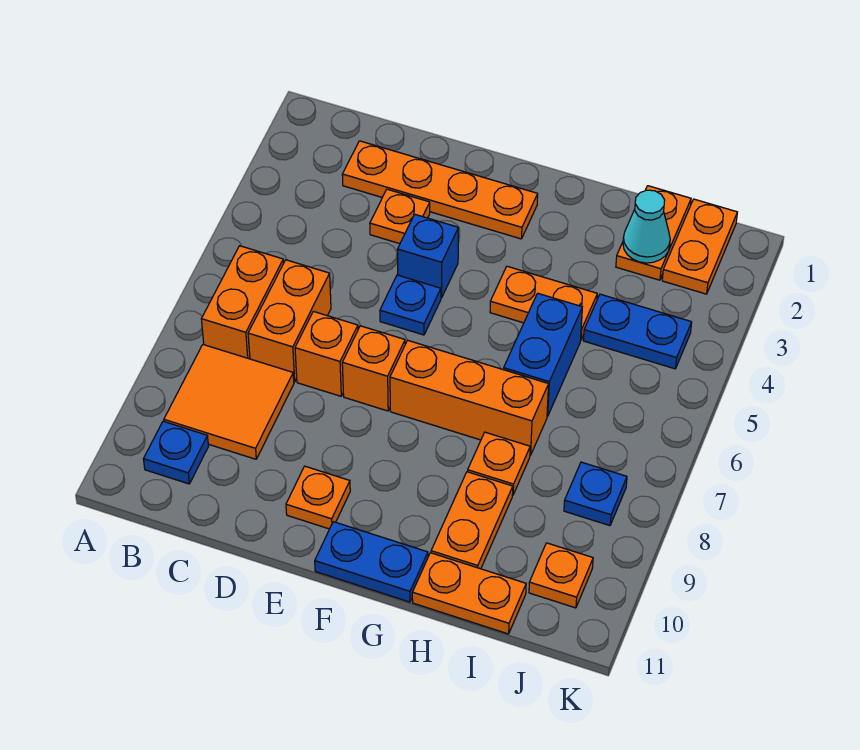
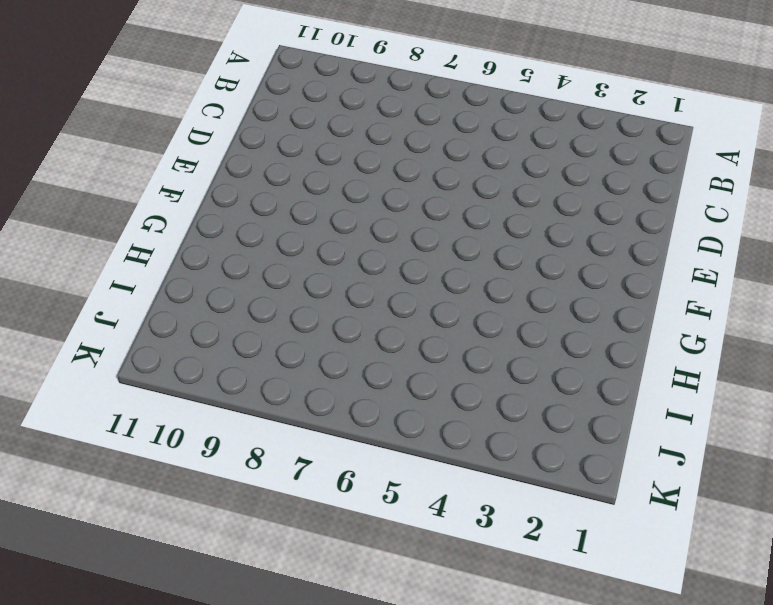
none -> orange brick B6:B7 level 1
none -> orange tile B8:C9 level 1
none -> blue plate B10 level 1

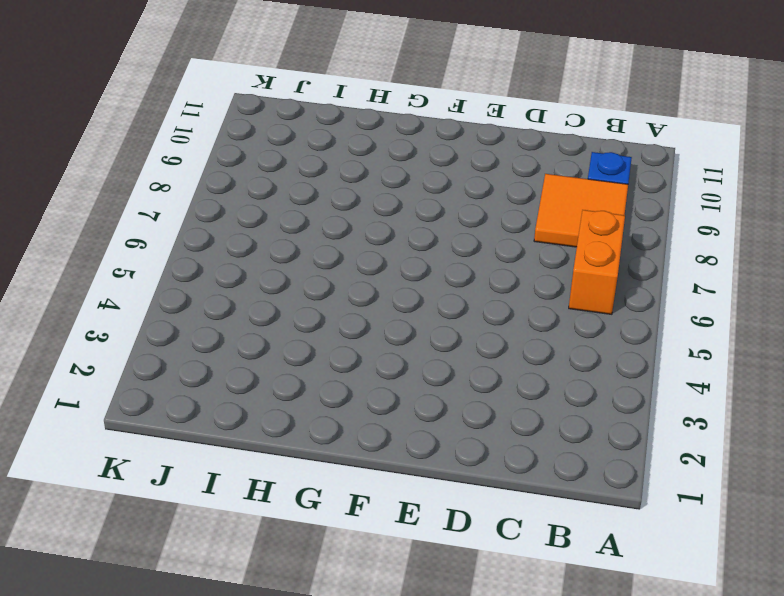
none -> orange plate C2:F2 level 1
none -> orange brick C6:C7 level 1
none -> orange plate D3 level 1

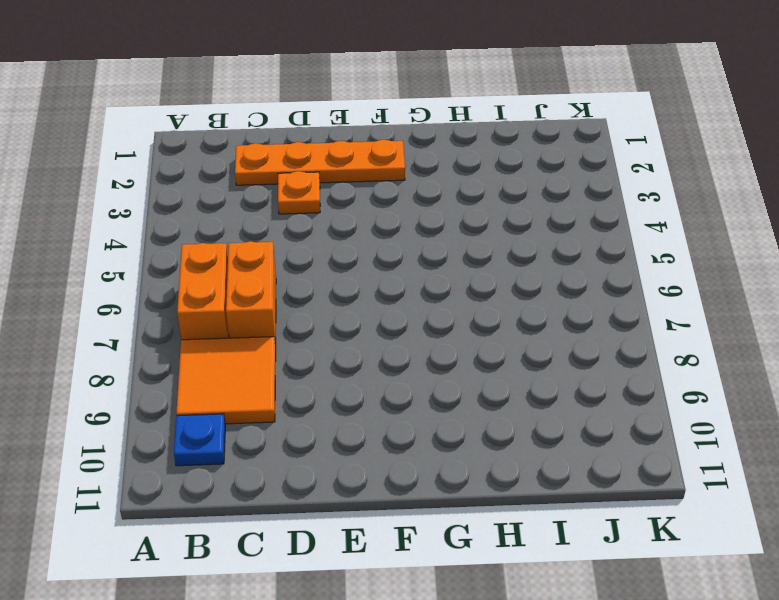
none -> orange brick D7 level 1
none -> blue brick E4 level 1
none -> blue plate E5 level 1

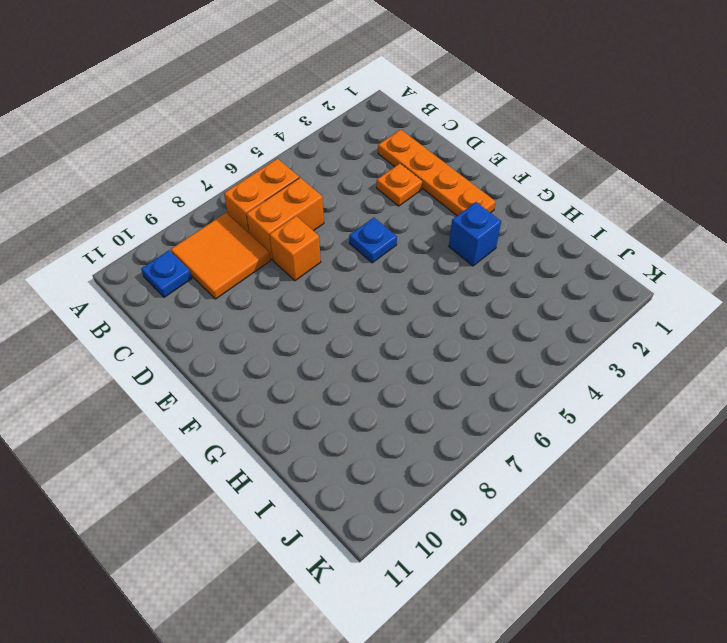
blue brick G3 level 1 -> blue brick E4 level 1
none -> orange brick E7 level 1
none -> orange plate E10 level 1
none -> orange brick F7:H7 level 1

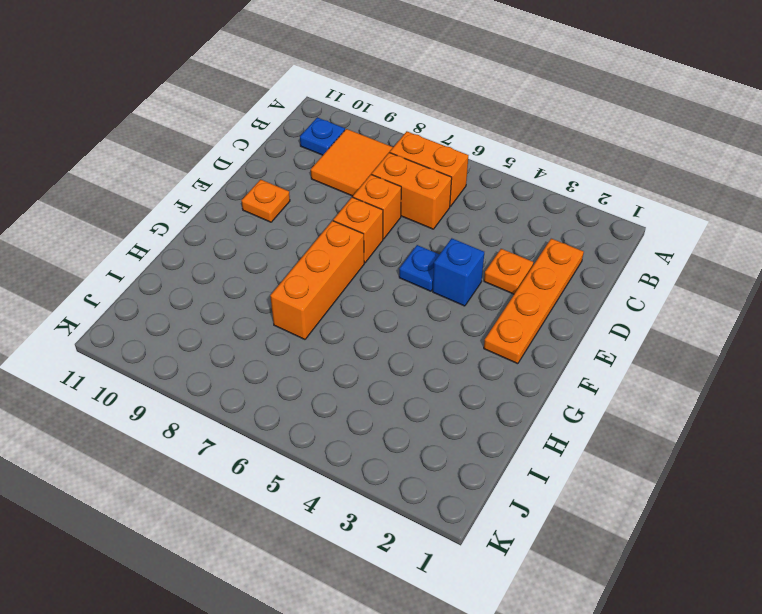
none -> blue plate F11:G11 level 1
none -> orange plate G4:H4 level 1
none -> blue brick H5:H6 level 1

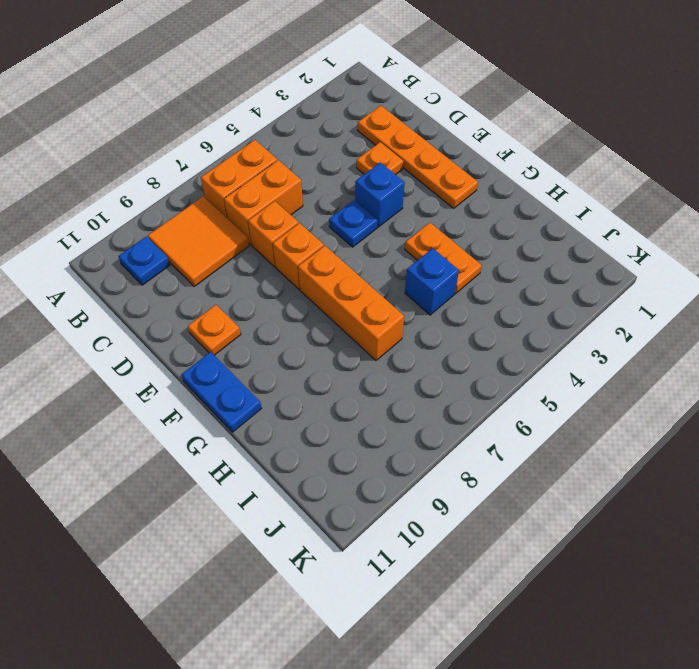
blue brick H5 level 1 -> blue brick H5:H6 level 1
none -> orange plate H8 level 1
none -> orange plate H9:H10 level 1
none -> orange plate H11:I11 level 1

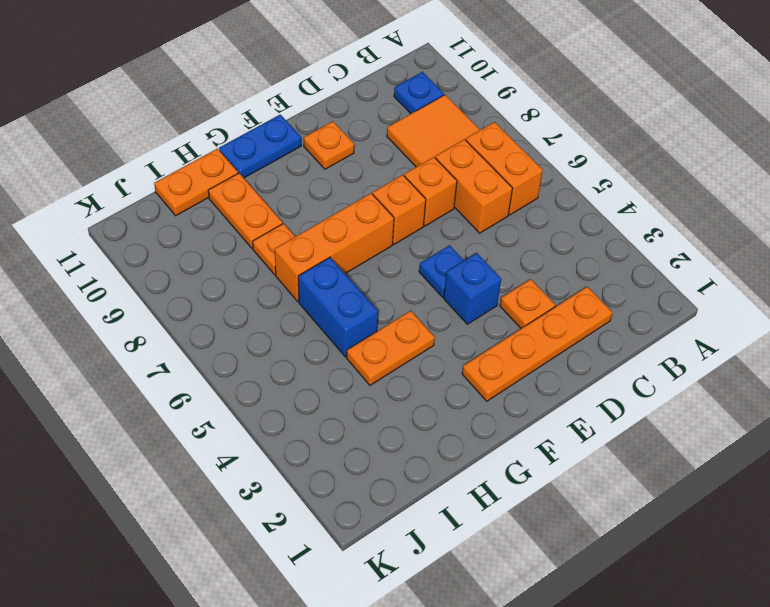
none -> orange plate I1:I2 level 1
none -> blue plate I4:J4 level 1
none -> orange plate J1:J2 level 1

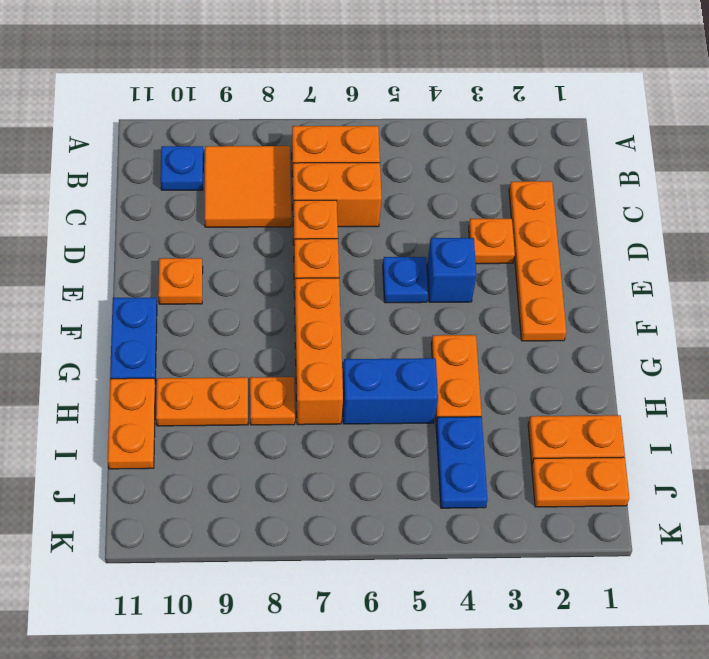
none -> blue plate J8 level 1
none -> orange plate J10 level 1
none -> cyan cone I2 level 2

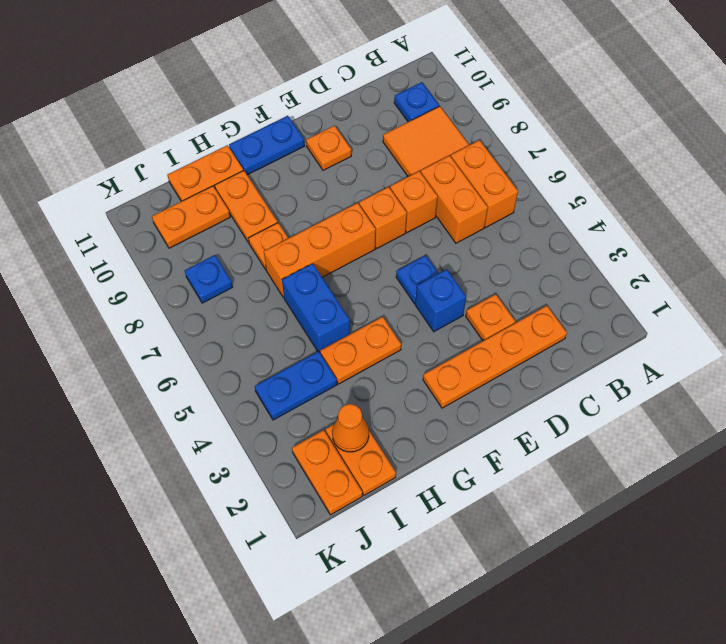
orange cone I2 level 2 -> cyan cone I2 level 2
orange plate I10:J10 level 1 -> orange plate J10 level 1

